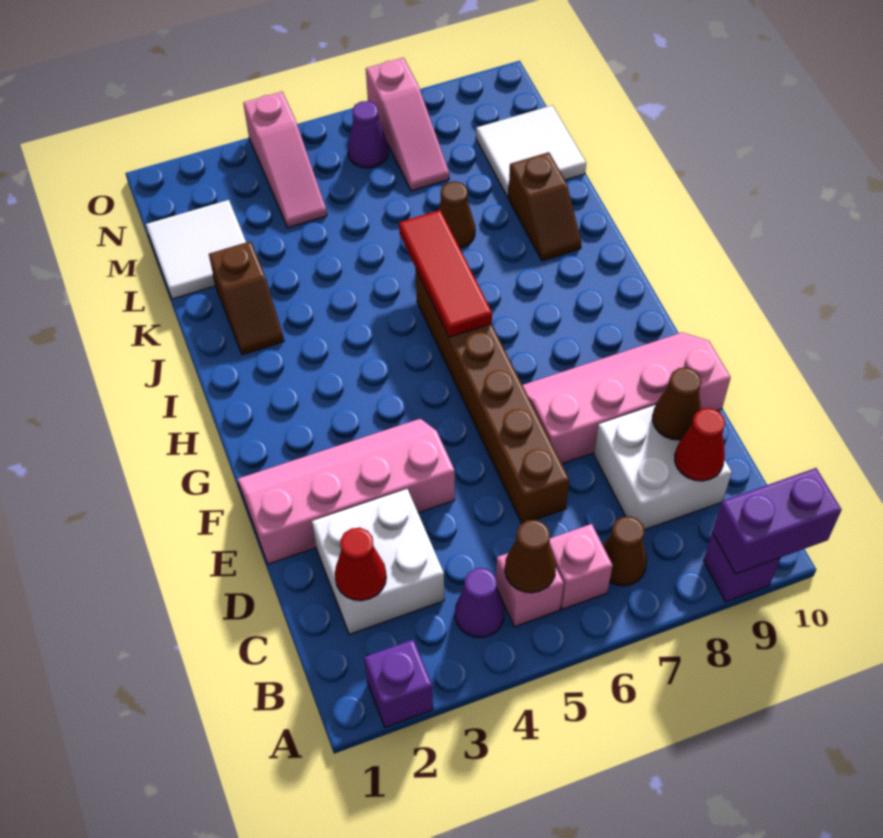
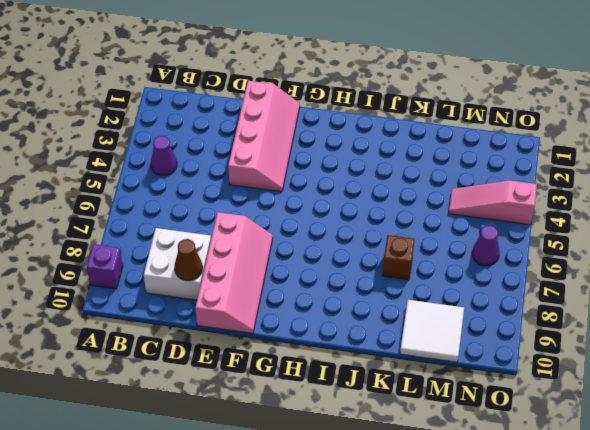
brown brick K7 level 1 -> brown cone K7 level 1
none -> purple brick A2 level 1
none -> pink brick B5 level 1
none -> pink brick B6 level 1

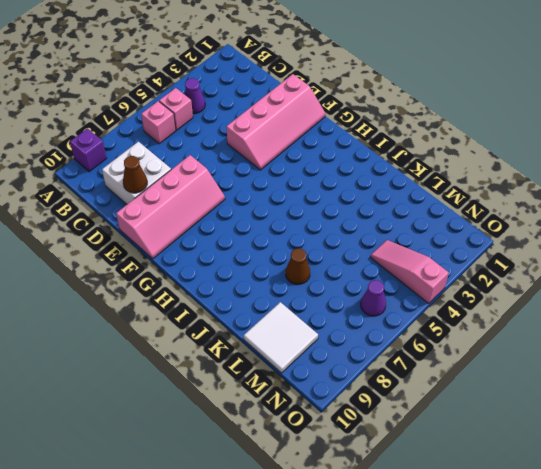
none -> purple brick A2 level 1
none -> brown cone B7 level 1
none -> white brick C2:D3 level 1

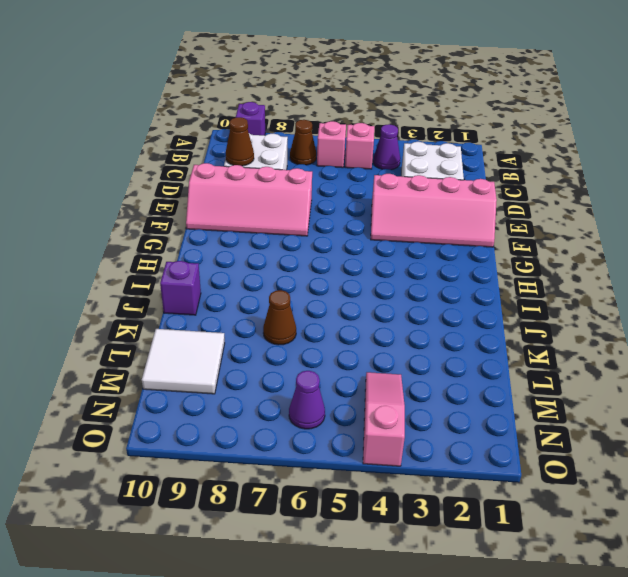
purple brick J10 level 1 -> purple brick A2 level 1
none -> brown brick D6:I6 level 1
none -> brown slope J2:K2 level 1 top K
none -> brown slope J9:K9 level 1 top K

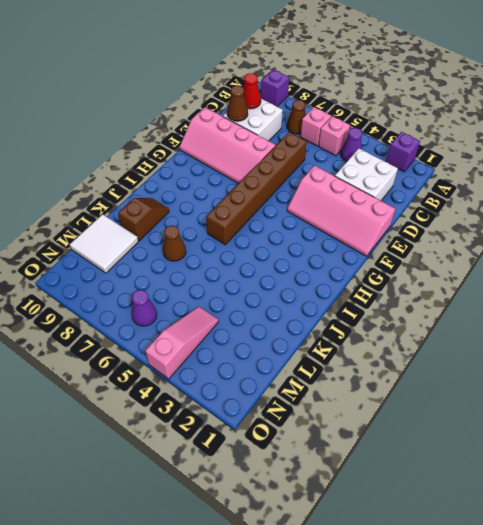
none -> brown slope J2:K2 level 1 top K
none -> white tile L1:M2 level 1
none -> pink slope M7:O7 level 1 top O

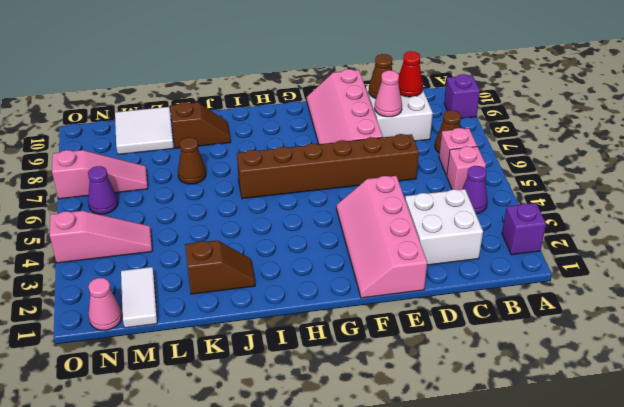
pink cone D8 level 2 -> none
white tile M1:M2 level 1 -> white tile L1:M2 level 1
pink cone N1 level 1 -> none
none -> purple brick A9:A10 level 2
none -> brown cone B5 level 2
none -> red cone C2 level 2

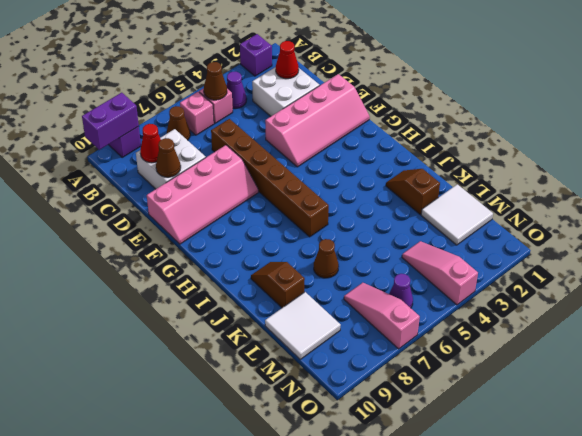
none -> red tile H6:J6 level 2

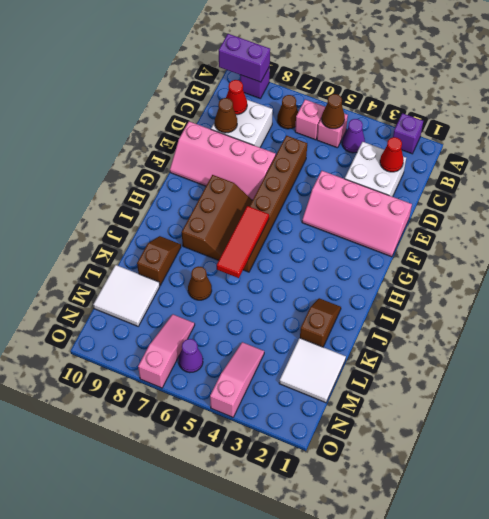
brown slope G7:I8 level 1 top 8 -> none

